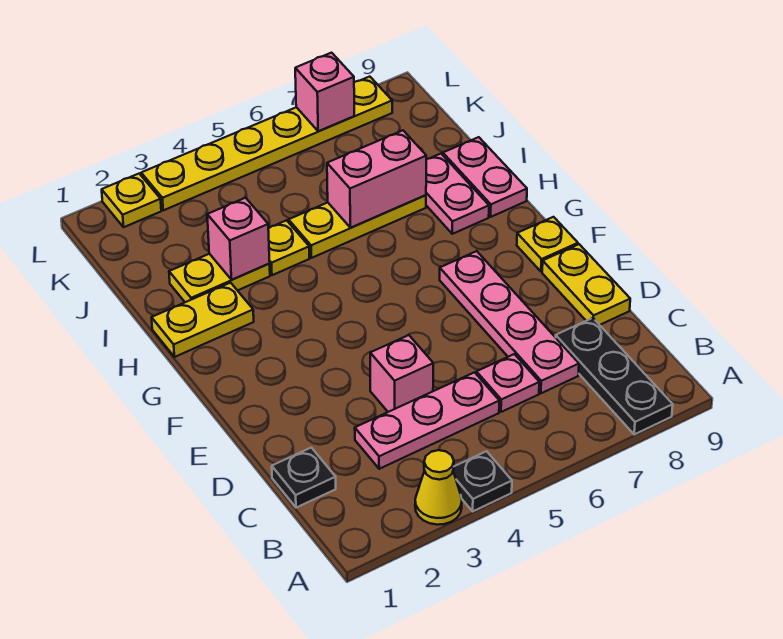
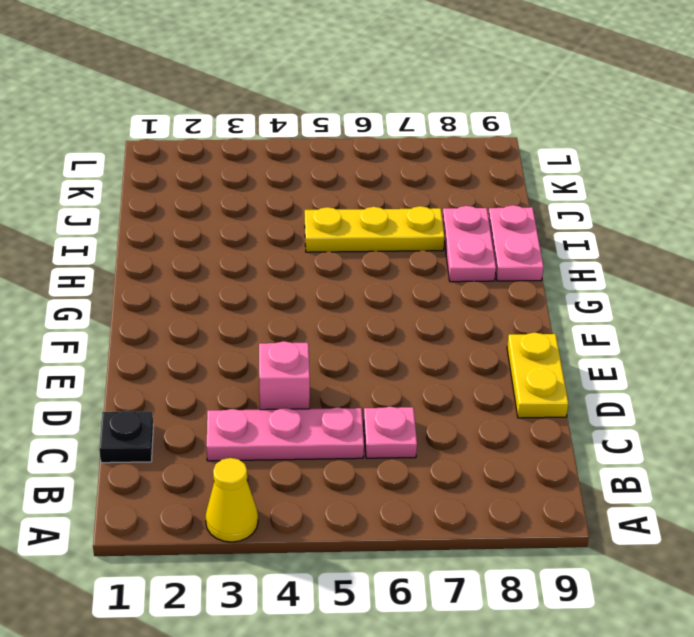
none -> black plate A4 level 1
none -> black plate A8:C8 level 1
none -> pink plate C7:F7 level 1

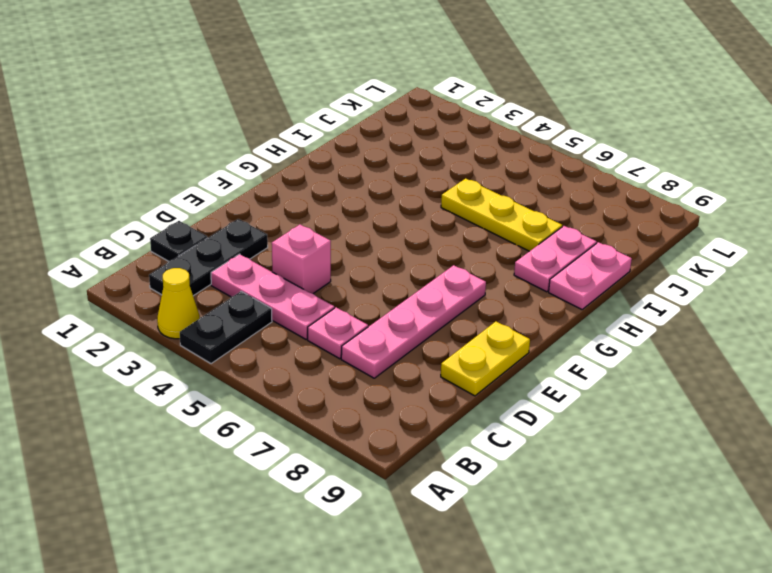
black plate A4:B4 level 1 -> black plate A4 level 1
black plate B2:D2 level 1 -> black plate A8:C8 level 1
none -> yellow plate F9 level 1
none -> yellow plate H1:H2 level 1
none -> yellow plate I2:I3 level 1

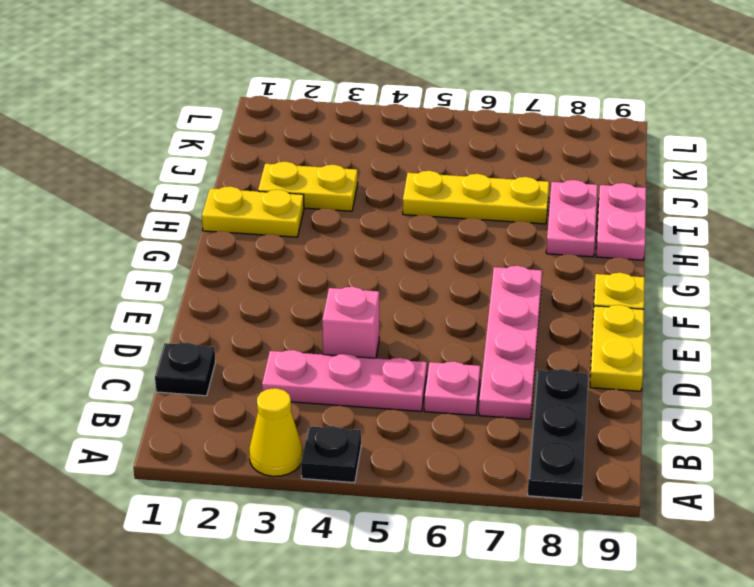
none -> yellow plate I4 level 1
none -> yellow plate L2 level 1
none -> yellow plate L3:L8 level 1

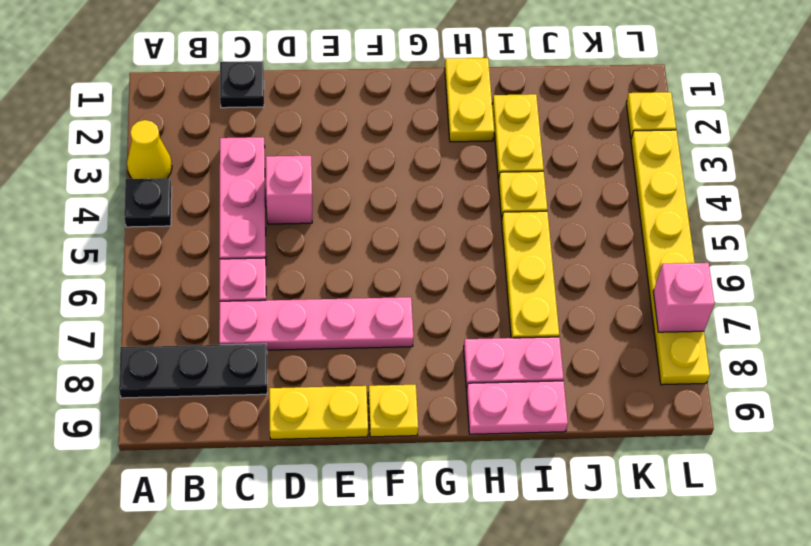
none -> pink brick I3 level 2
none -> pink brick I6:I7 level 2

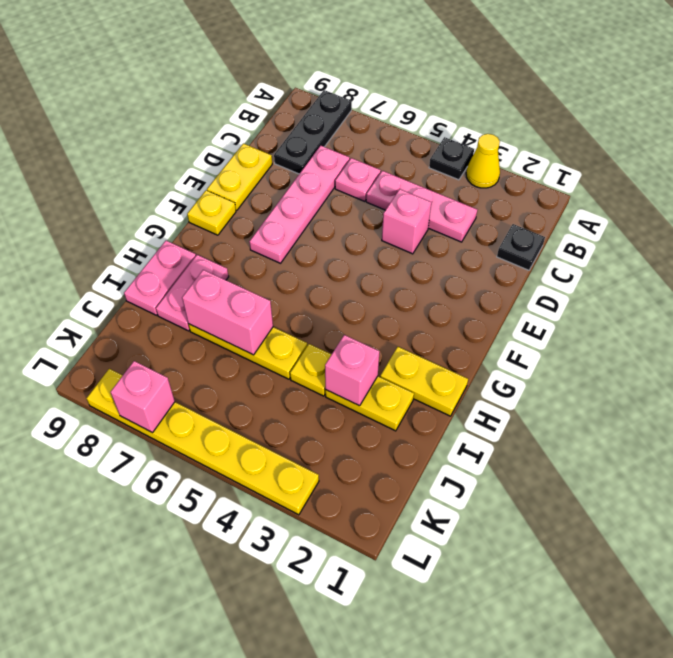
none -> yellow plate L2 level 1

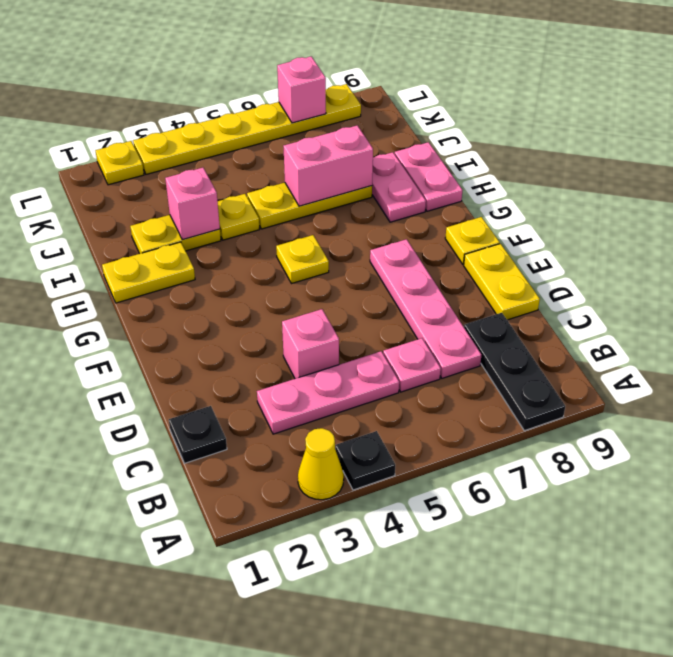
yellow plate G5 level 1 -> none

